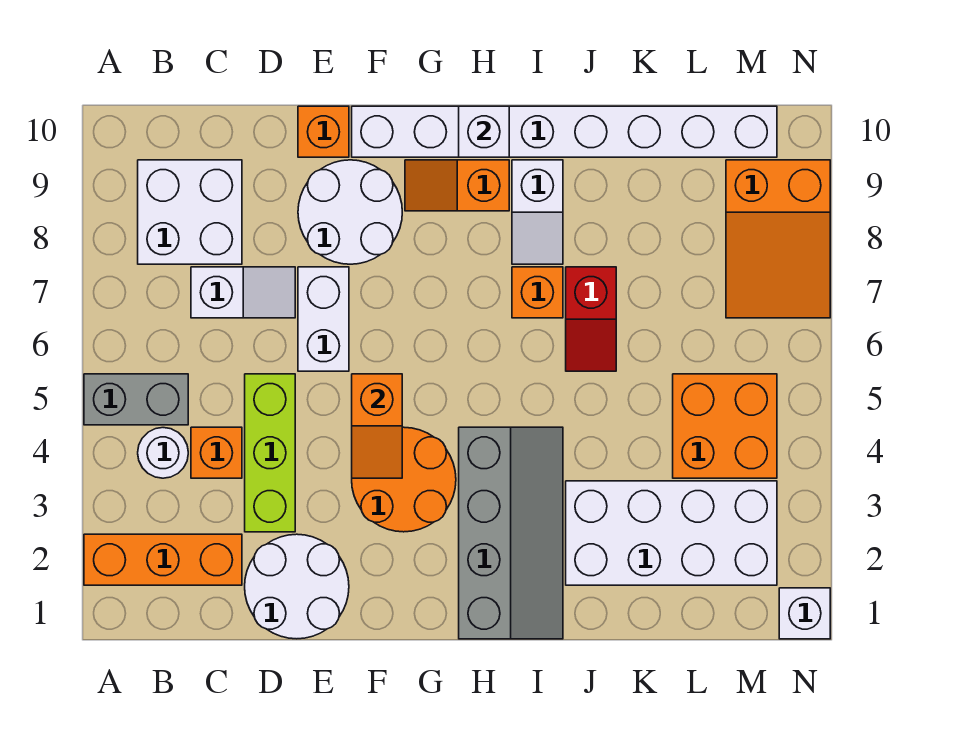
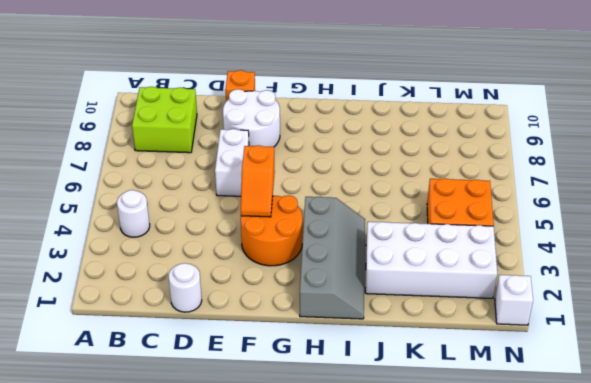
lime brick B8:C9 level 1 -> white brick B8:C9 level 1
white round brick D1 level 1 -> white round brick D1:E2 level 1
none -> orange brick A2:C2 level 1
none -> grey brick A5:B5 level 1
none -> orange brick C4 level 1

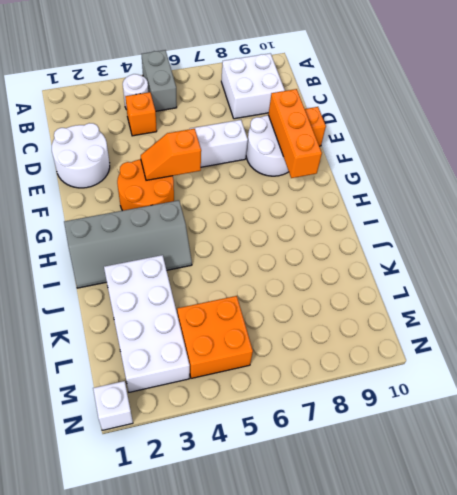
orange brick E9:G9 level 2 -> orange brick A2:C2 level 1
none -> white slope C7:D7 level 1 top C
none -> lime brick D3:D5 level 1
none -> white brick F10:M10 level 1

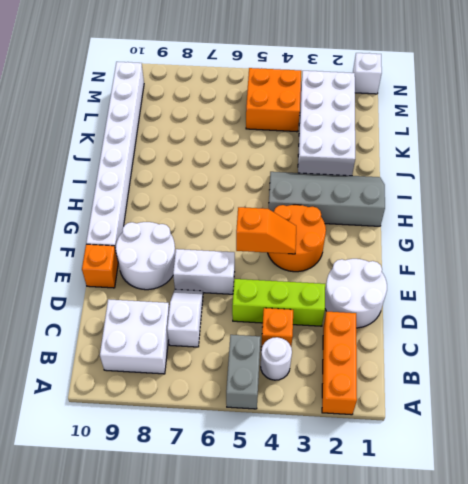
none -> orange slope G9:H9 level 1 top H
none -> orange brick I7 level 1
none -> white slope I8:I9 level 1 top 9

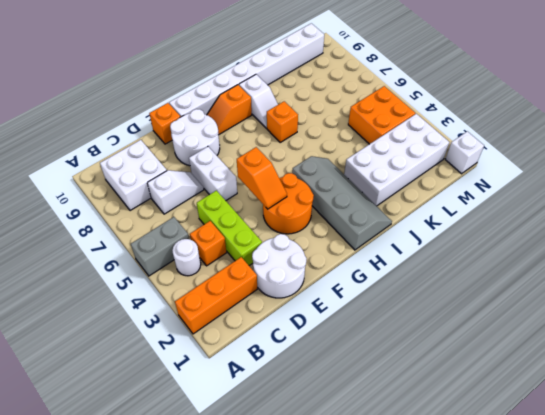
none -> red slope J6:J7 level 1 top 7
none -> orange slope M7:N9 level 1 top 9
none -> white brick H10 level 2

